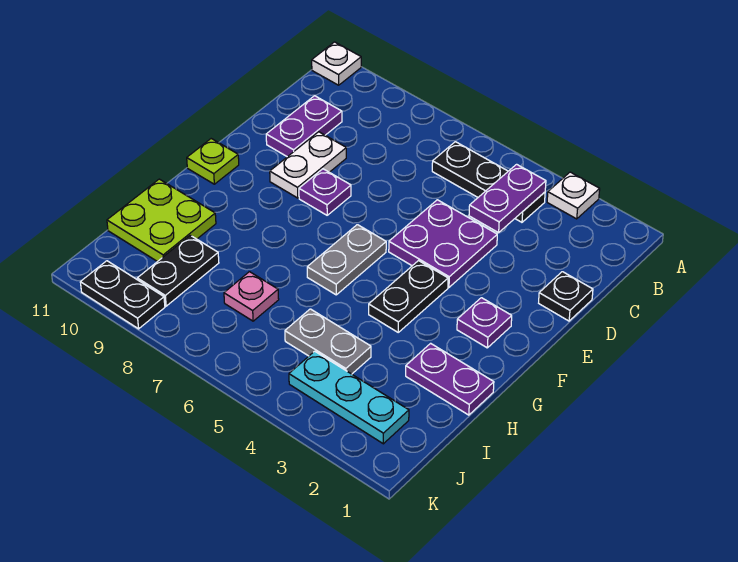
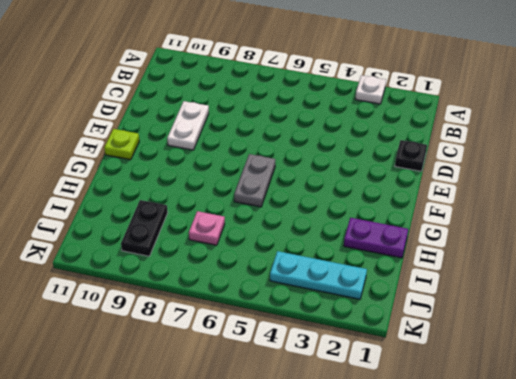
none -> white plate A11 level 1
none -> black plate B4:B6 level 1
none -> purple plate C10:D10 level 1

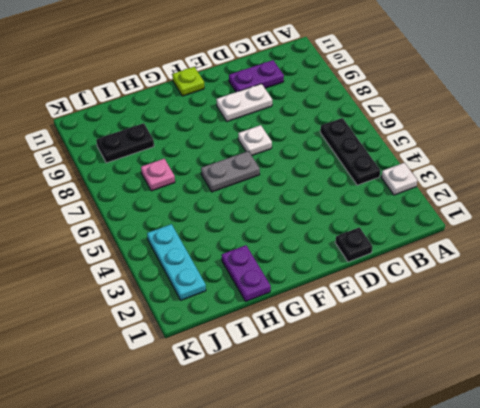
white plate E7 level 1 -> white plate A11 level 1
none -> purple plate D4:E5 level 1
none -> purple plate E8 level 1
none -> purple plate F2 level 1

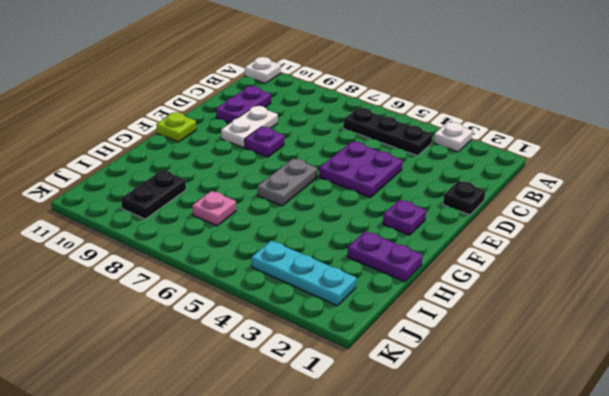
none -> black plate F4:G4 level 1
none -> lime plate H10:I11 level 1
none -> grey plate I4:I5 level 1

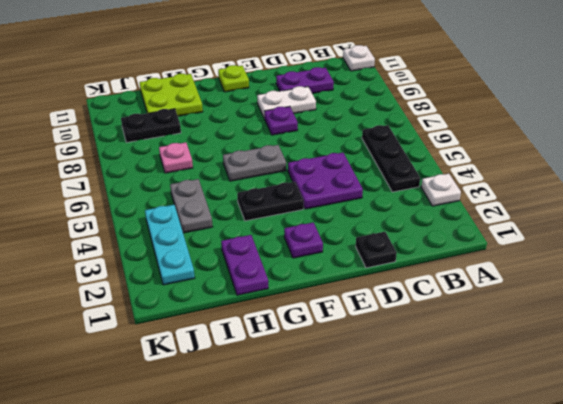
none -> black plate K9:K10 level 1
none -> purple plate B4:C4 level 2

